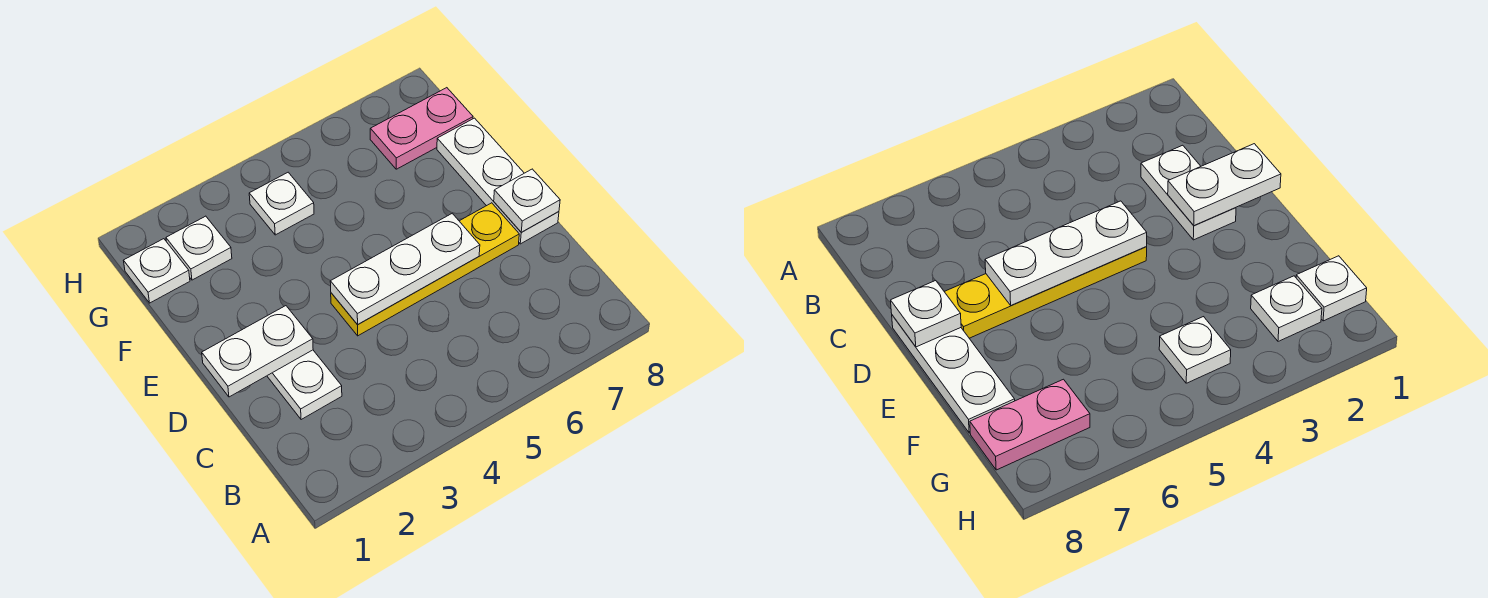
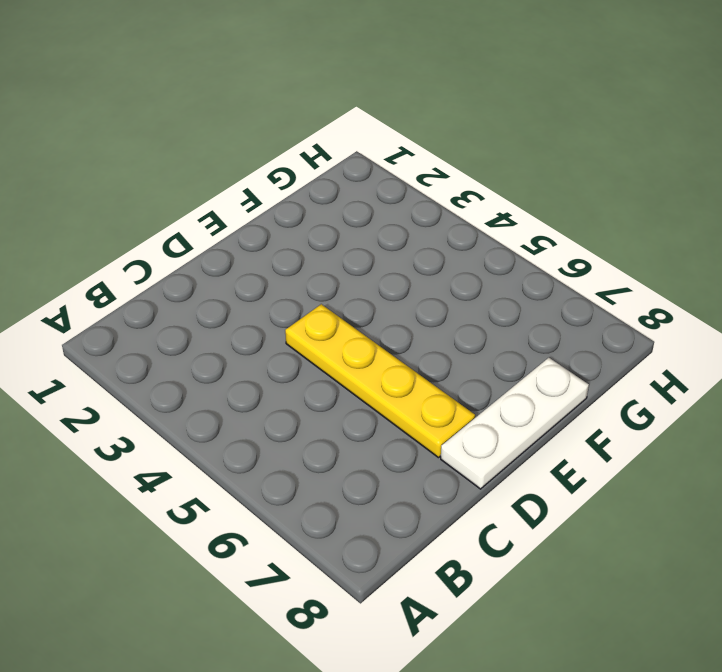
none -> white plate C2:D2 level 1
none -> white plate G1 level 1

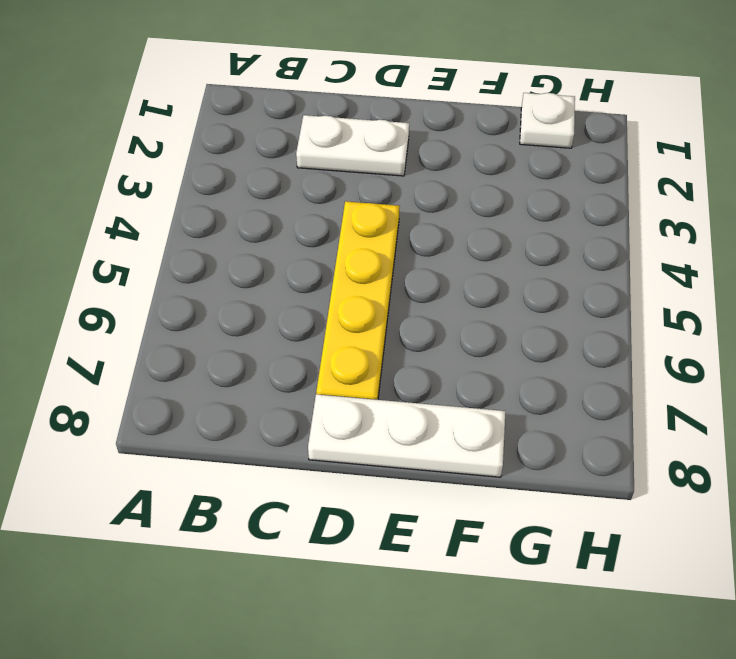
none -> white plate G2 level 1
none -> white plate G4 level 1

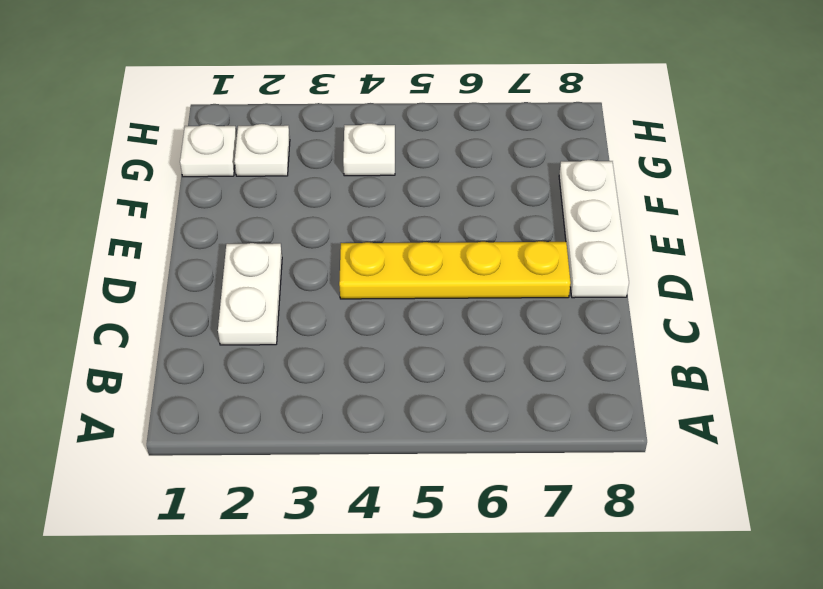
none -> pink plate G7:G8 level 1
none -> white plate D1:D2 level 2

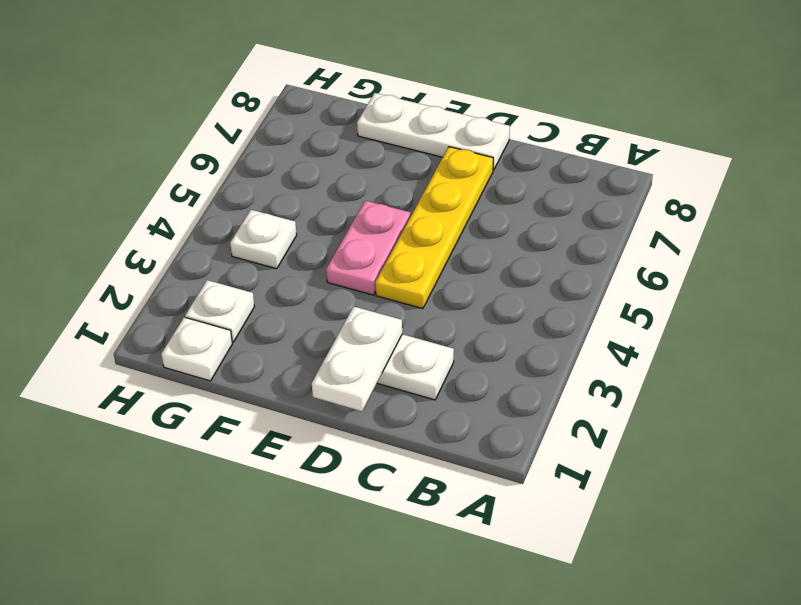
pink plate E4:E5 level 1 -> pink plate G7:G8 level 1
none -> white plate D4:D6 level 2
none -> white plate D8 level 2

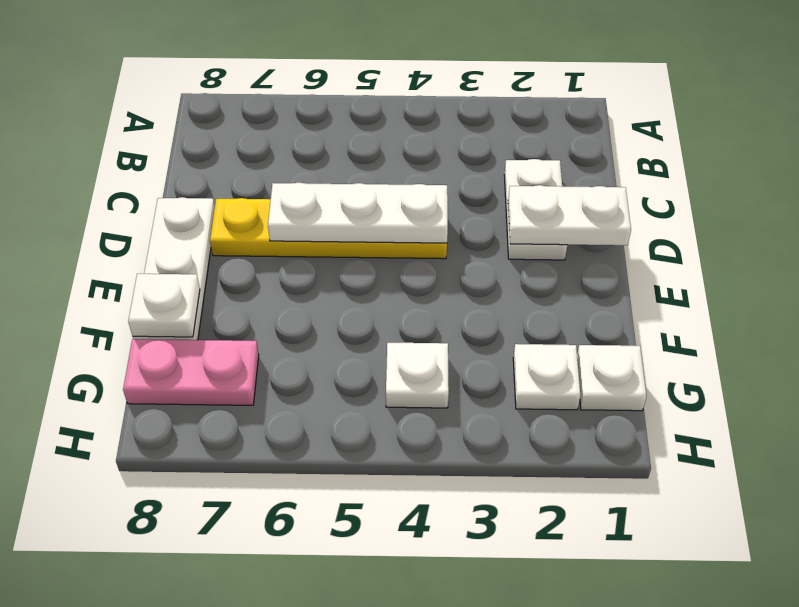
white plate F8 level 2 -> white plate D8 level 2

